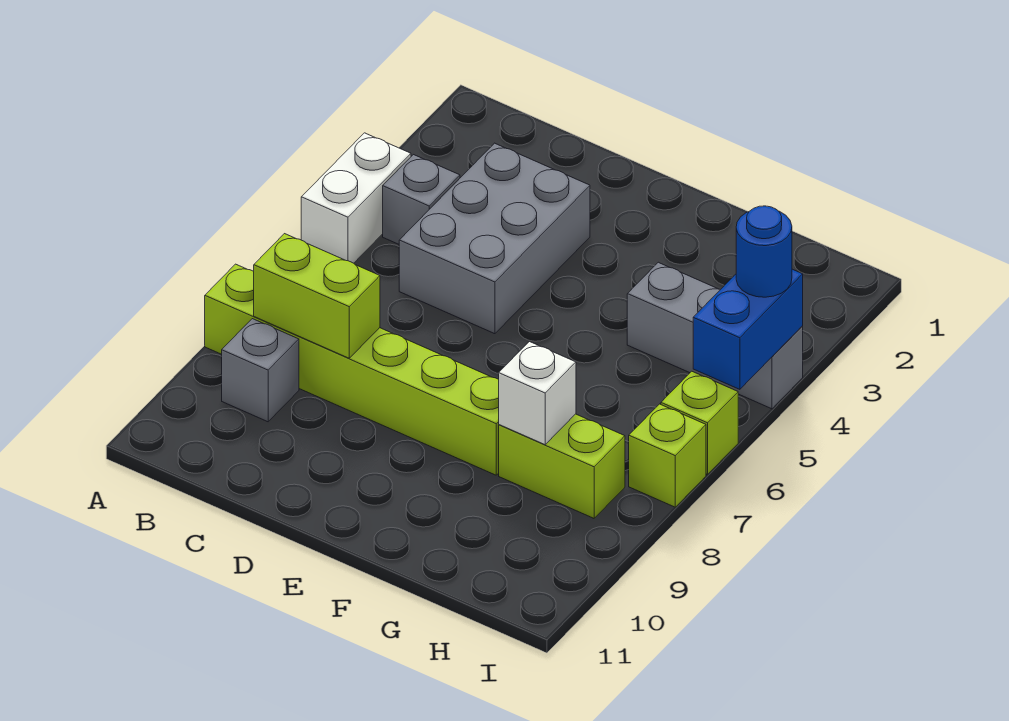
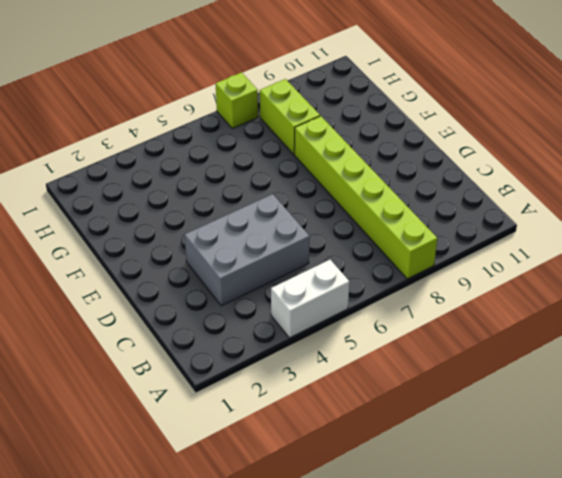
none -> grey brick B4 level 1
none -> grey brick B9 level 1
none -> grey brick G4:I4 level 1

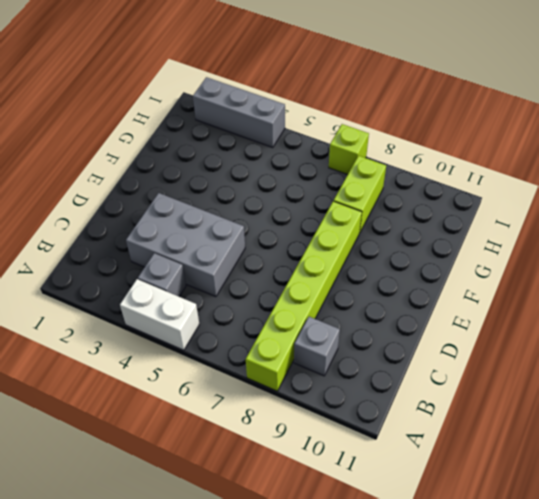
grey brick I2:I4 level 1 -> grey brick G4:I4 level 1
none -> lime brick I6 level 1
none -> lime brick B8:C8 level 2
none -> white brick G8 level 2

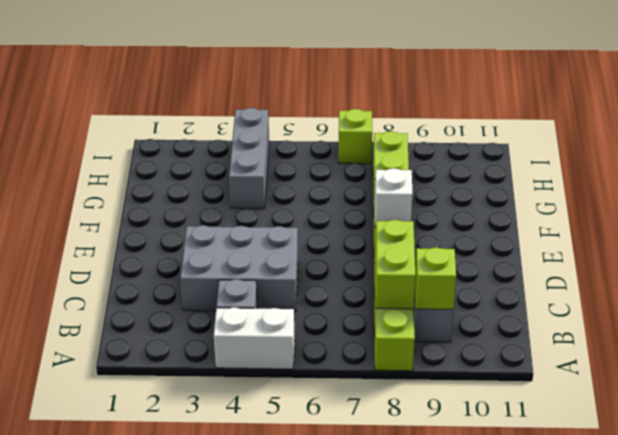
lime brick B9 level 2 -> lime brick I6 level 1
white brick E8 level 2 -> white brick G8 level 2
none -> blue brick I4:I5 level 2
none -> blue round brick I4 level 3

